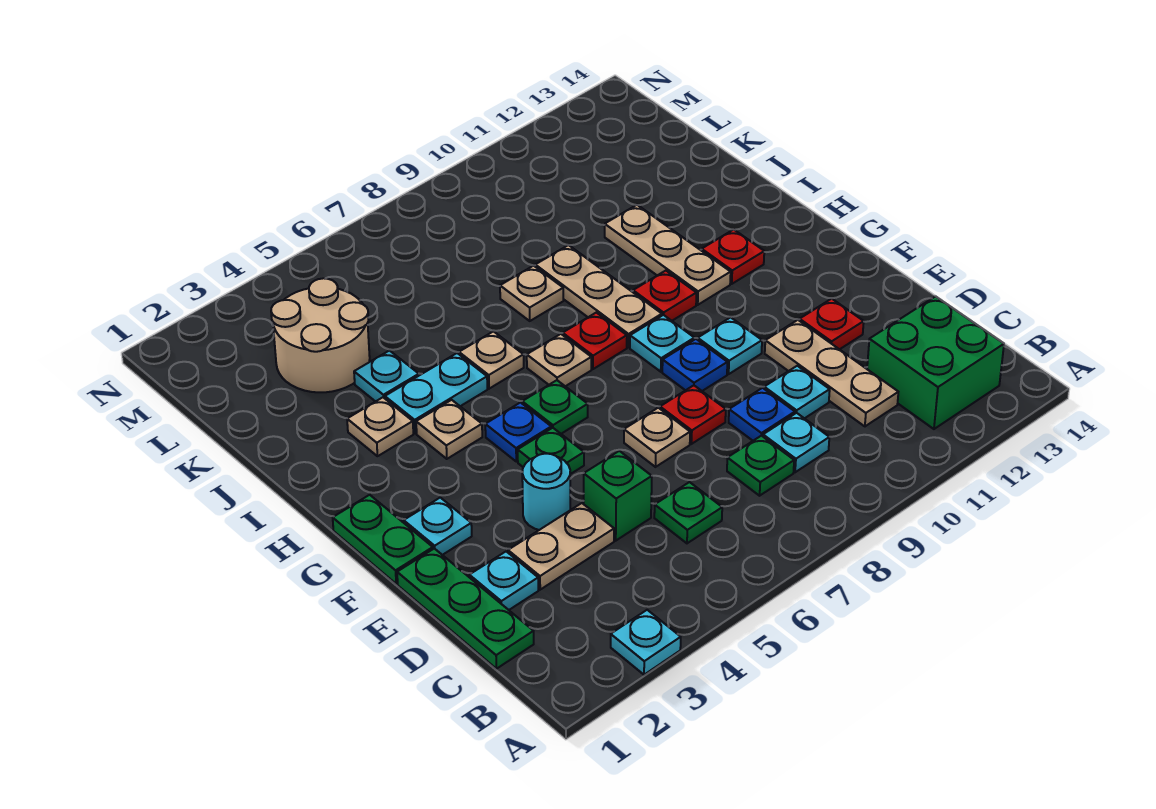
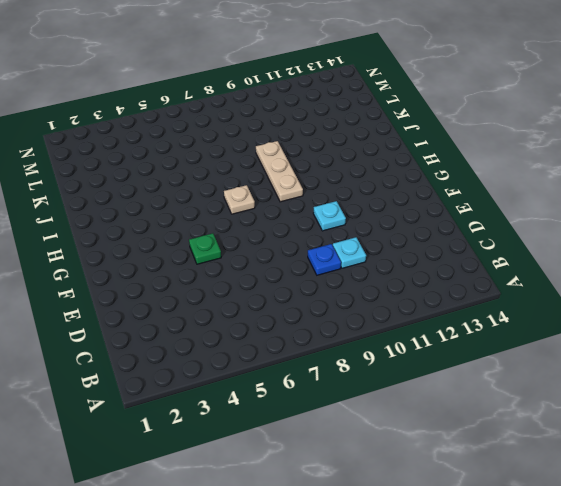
none -> cyan plate A3 level 1
none -> green brick B12:C13 level 1
none -> green plate C1:E1 level 1
none -> green plate C6 level 1

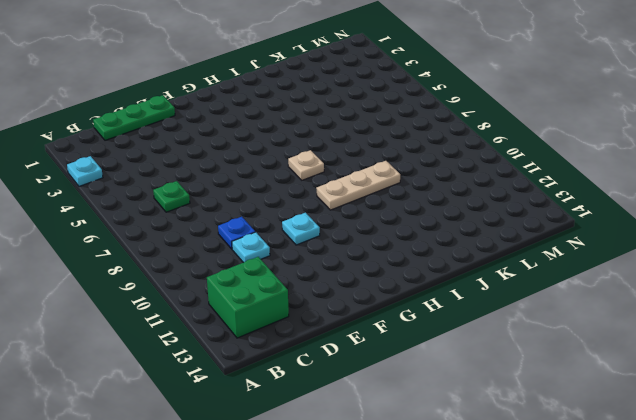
none -> green plate C8 level 1
none -> cyan plate C9 level 1
none -> tan plate C11:E11 level 1
none -> cyan plate D2 level 1

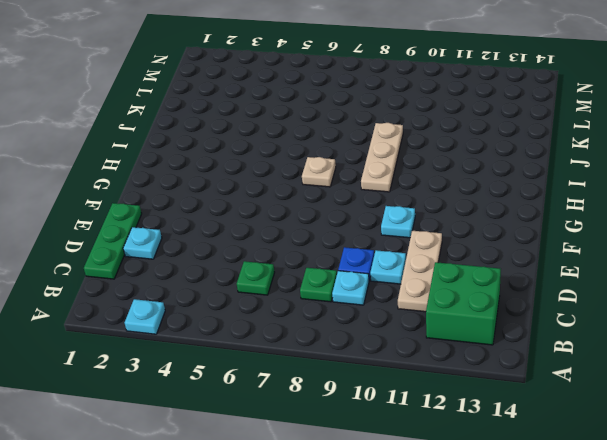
none -> tan plate D3:D4 level 1
none -> green brick D5 level 1
none -> cyan round brick E4 level 1
none -> tan plate E7 level 1

